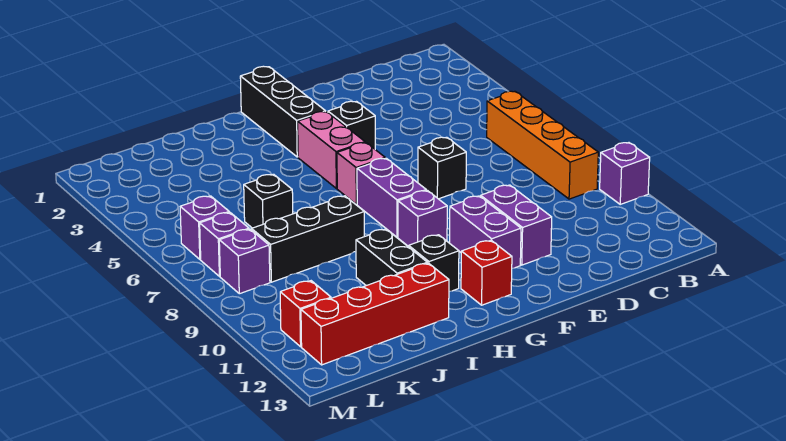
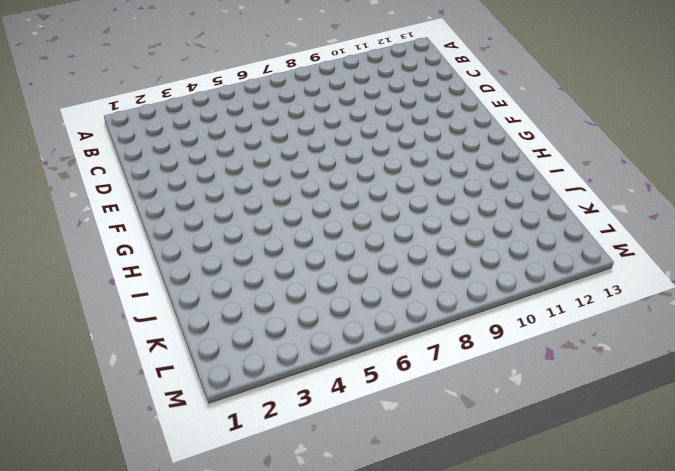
none -> purple brick A10 level 1
none -> orange brick B6:B9 level 1
none -> black brick E7 level 1

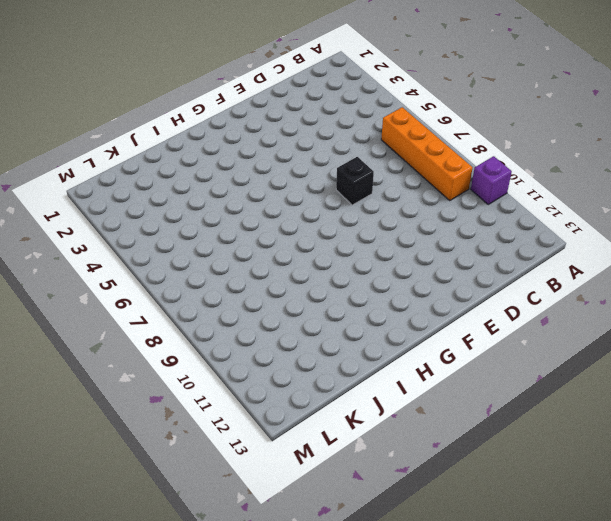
none -> purple brick E10:E11 level 1
none -> black brick F4 level 1
none -> purple brick F10:F11 level 1

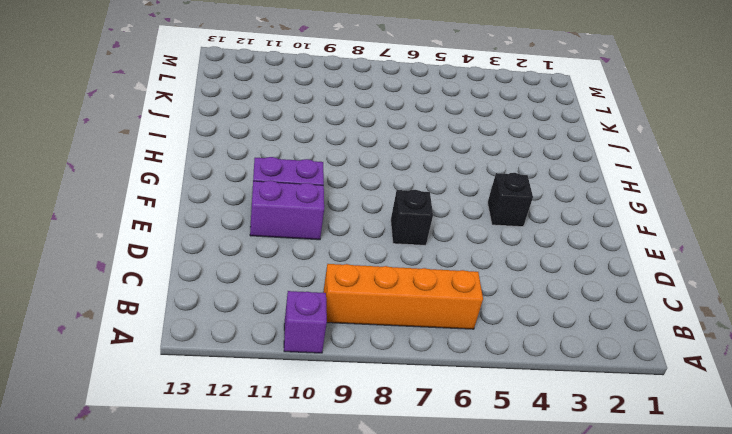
none -> black brick G1:G3 level 1
none -> pink brick G4:G5 level 1
none -> pink brick G6 level 1

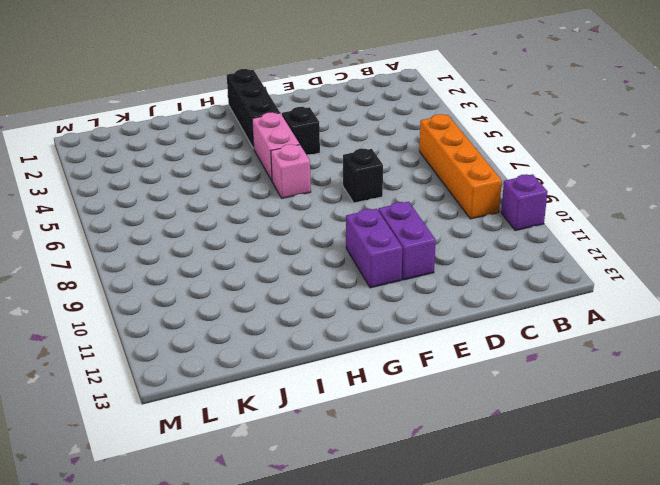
none -> purple brick G7:G8 level 1
none -> purple brick G9 level 1
none -> red brick G12 level 1

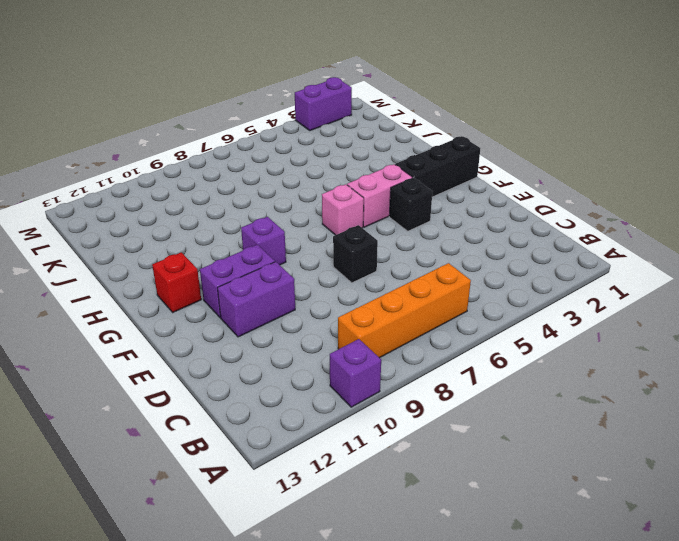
purple brick M2:M3 level 1 -> purple brick G7:G8 level 1
none -> black brick H11 level 1
none -> black brick I8:K8 level 1
none -> black brick I10:I11 level 1

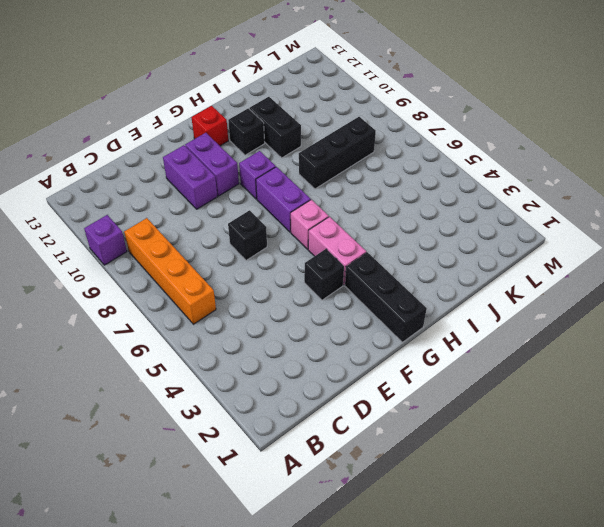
none -> red brick I12:L12 level 1
none -> black brick J6 level 1
none -> purple brick L6 level 1

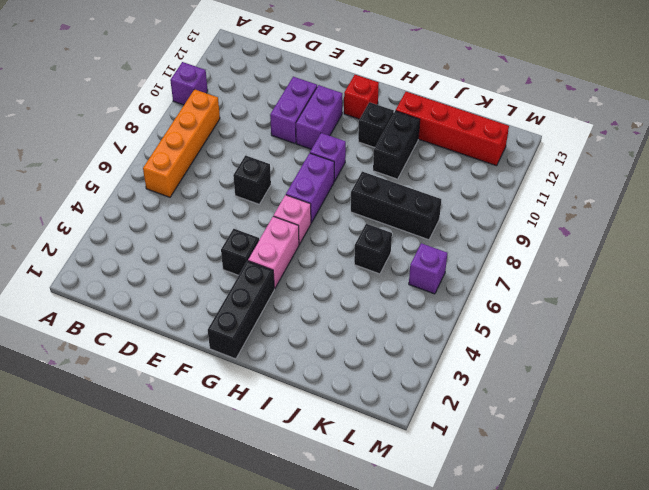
none -> purple brick L7 level 1
none -> purple brick L8 level 1
none -> red brick L11 level 1

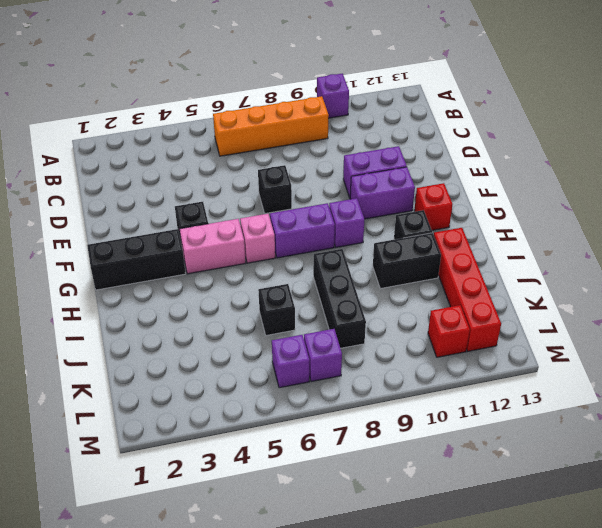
none -> purple brick L8 level 1

